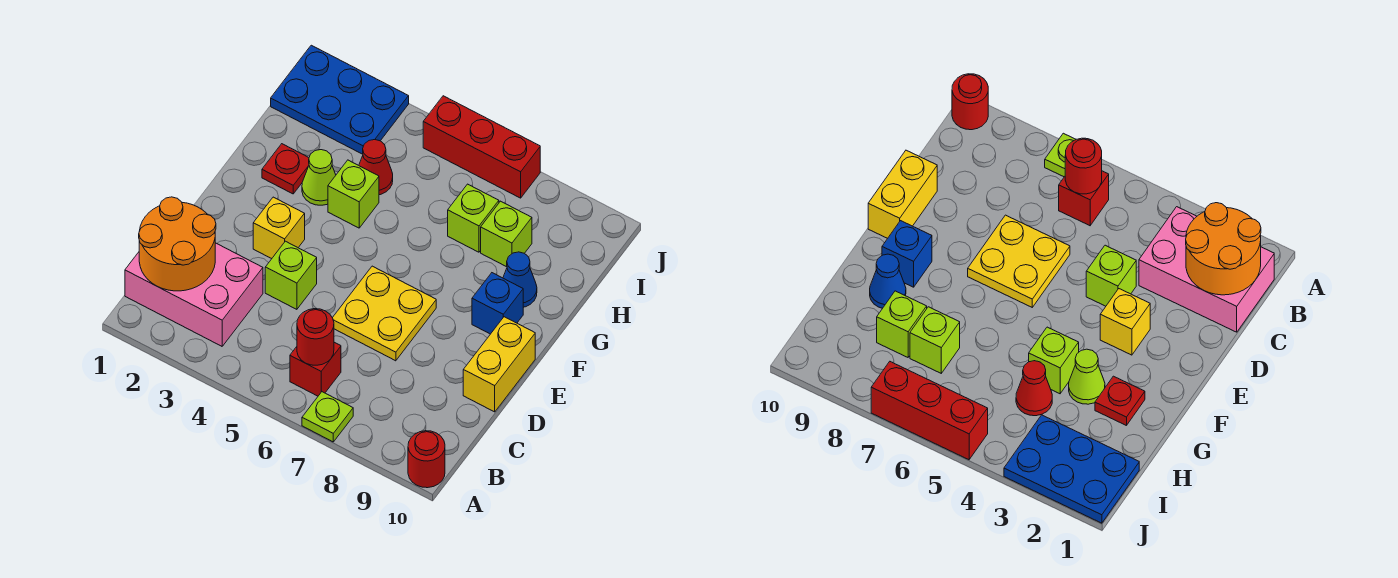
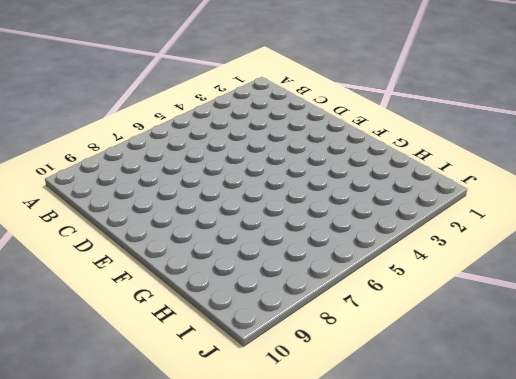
none -> lime plate A7 level 1
none -> red round brick A10 level 1
none -> pink brick B1:C3 level 1

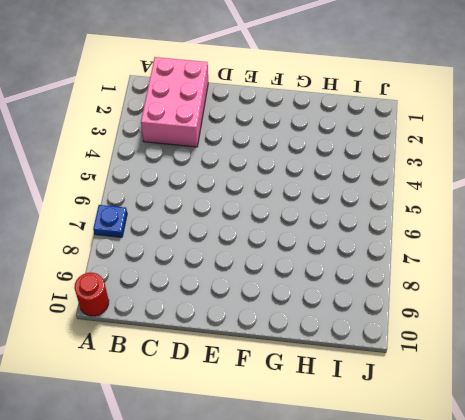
blue plate A7 level 1 -> lime plate A7 level 1
none -> red brick B6 level 1
none -> lime brick D4 level 1
none -> yellow plate D6:E7 level 1

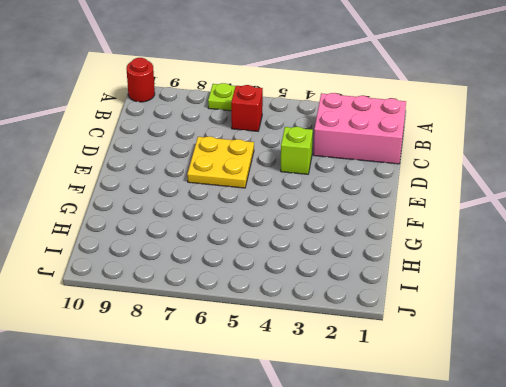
none -> yellow brick D10:E10 level 1
none -> yellow brick E3 level 1
none -> blue brick F9 level 1

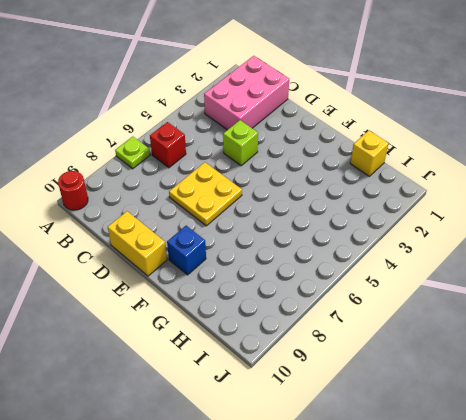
yellow brick H1 level 1 -> yellow brick E3 level 1
none -> red plate G2 level 1
none -> lime cone G3 level 1
none -> lime brick G4 level 1

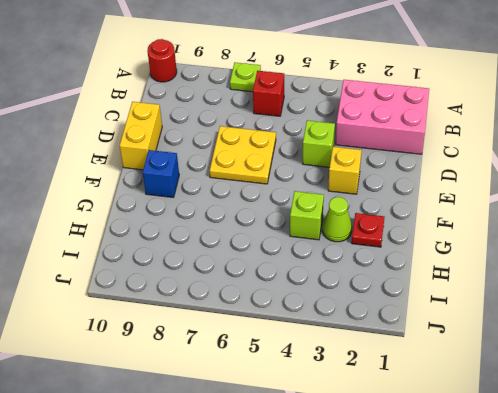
none -> blue cone G9 level 1
none -> red cone H4 level 1
none -> lime brick H7 level 1

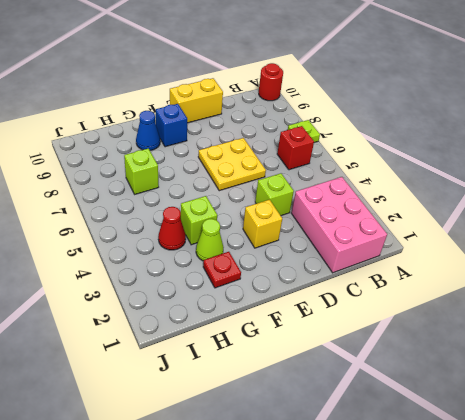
none -> lime brick H8 level 1
none -> blue plate I1:J3 level 1
none -> red brick J5:J7 level 1

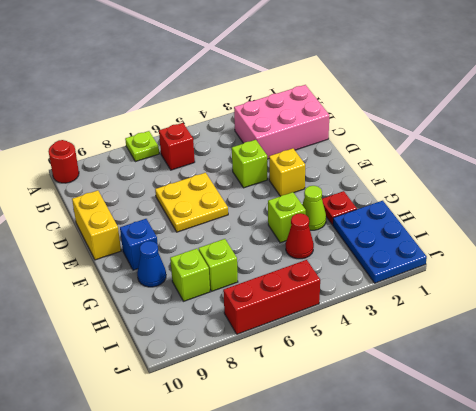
blue plate H1:J2 level 1 -> blue plate I1:J3 level 1
none -> orange round brick B1:C2 level 2
none -> red round brick B6 level 2

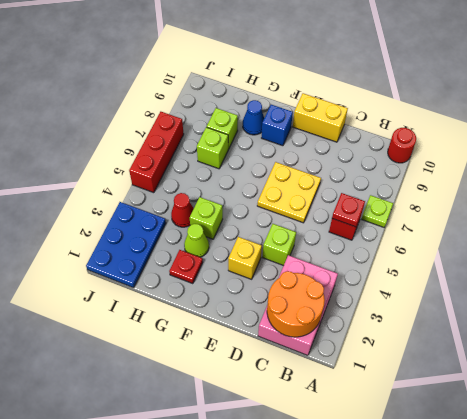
red plate B6 level 2 -> red round brick B6 level 2

